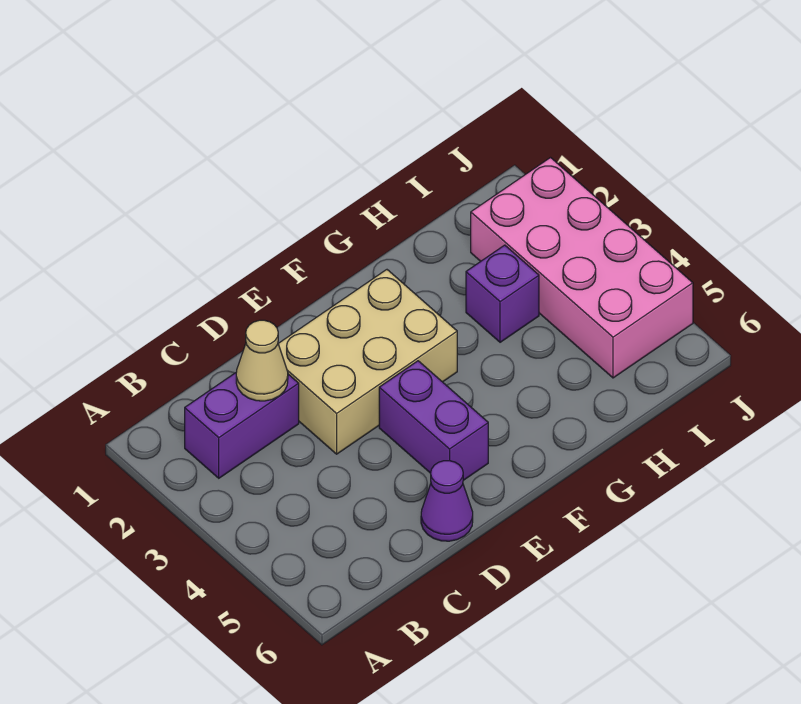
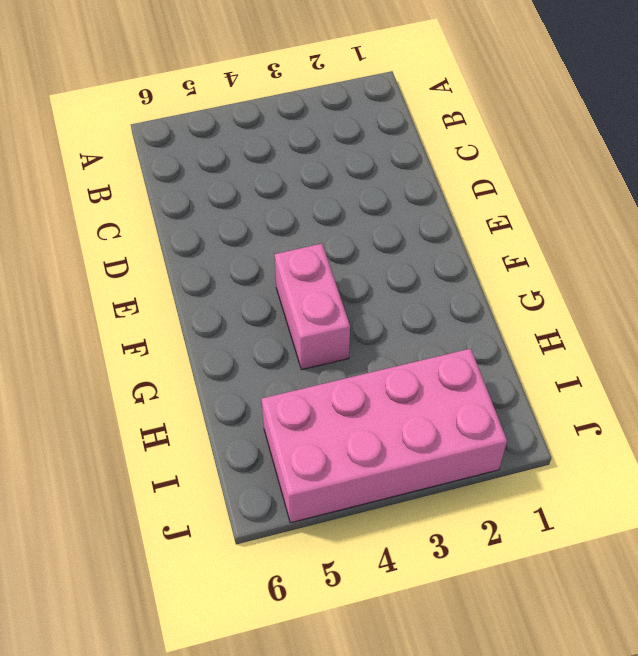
pink brick F4:G4 level 1 -> none
none -> purple brick B2:C2 level 1
none -> tan brick D2:F3 level 1

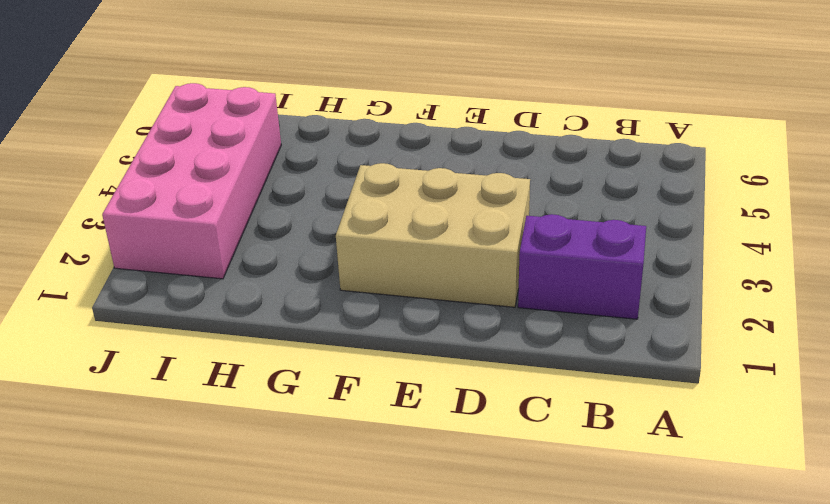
none -> purple cone D6 level 1
none -> purple brick E4:E5 level 1

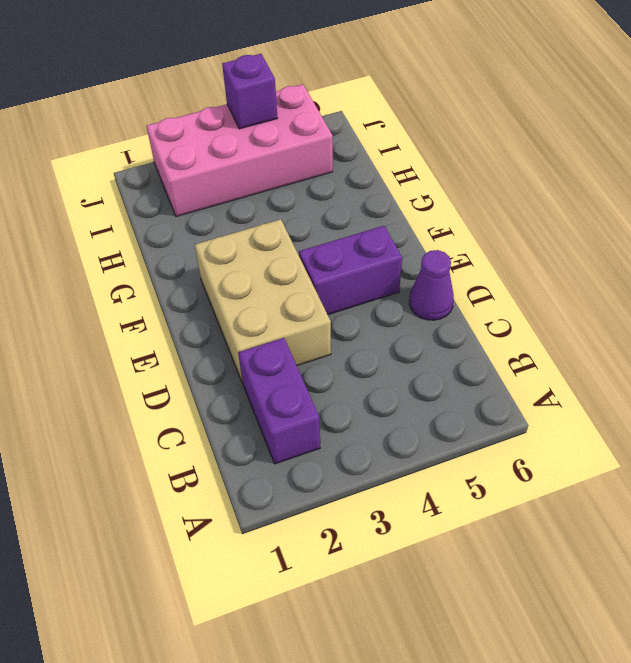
purple brick J4 level 2 -> purple brick H3 level 1
none -> tan cone C2 level 2

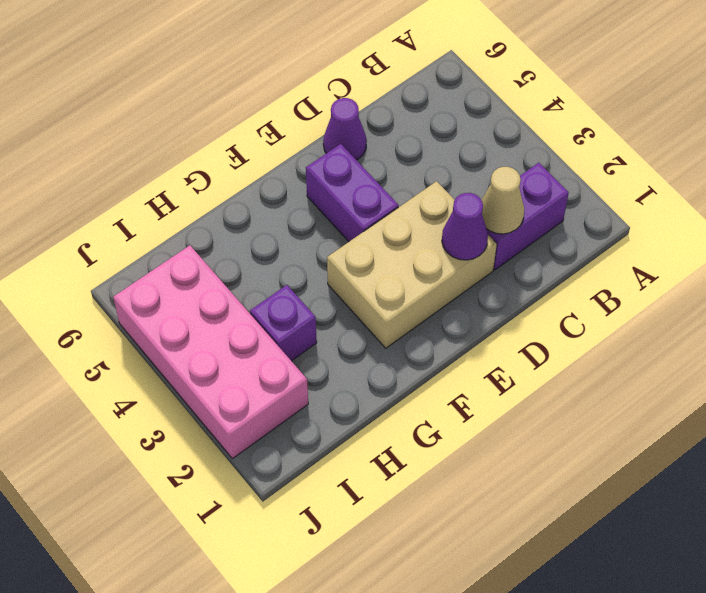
purple cone D2 level 2 -> none

